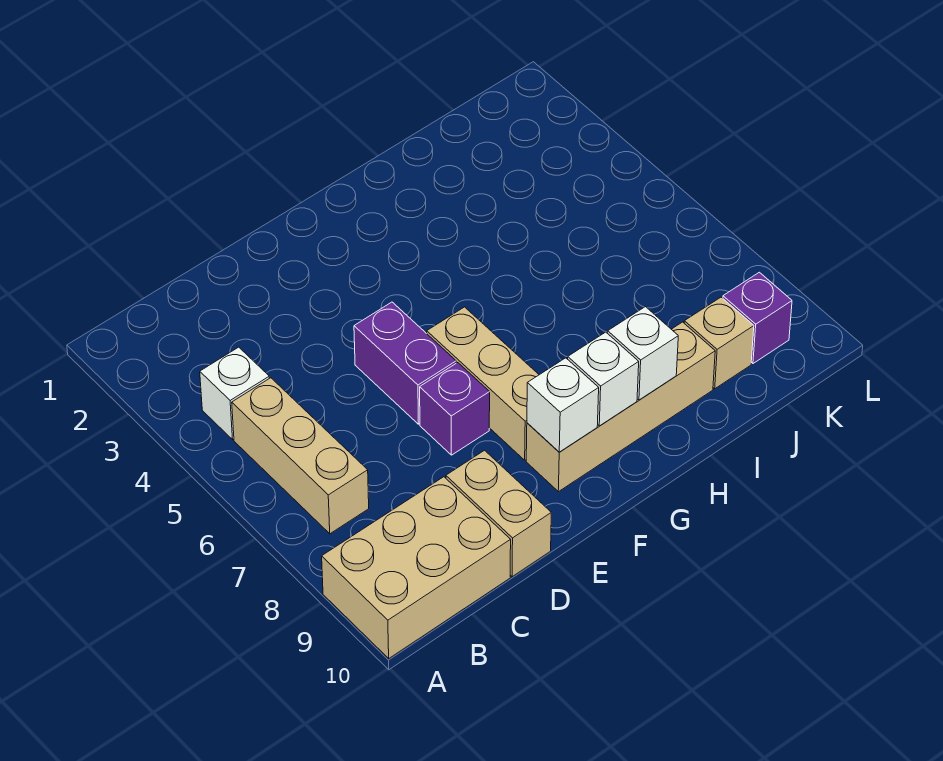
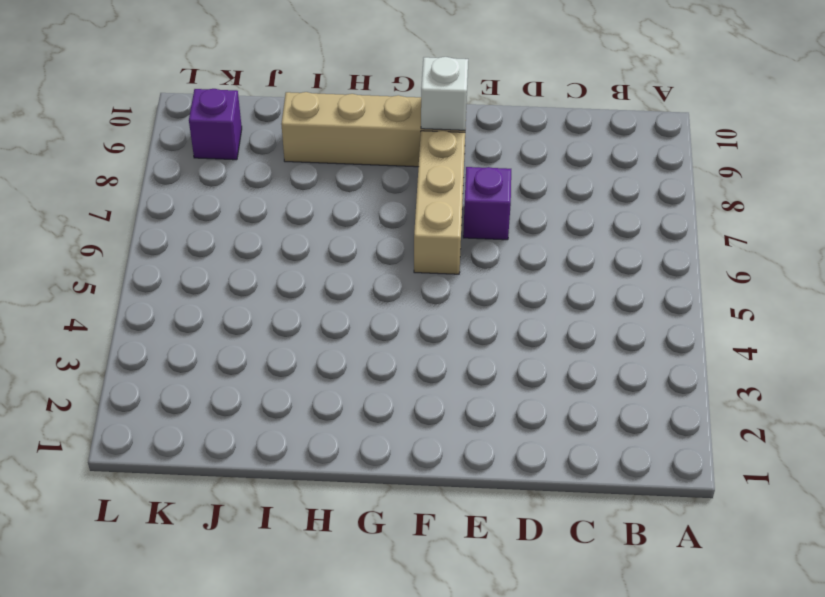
none -> tan brick A9:C10 level 1
none -> white brick B4 level 1
none -> tan brick B5:B7 level 1

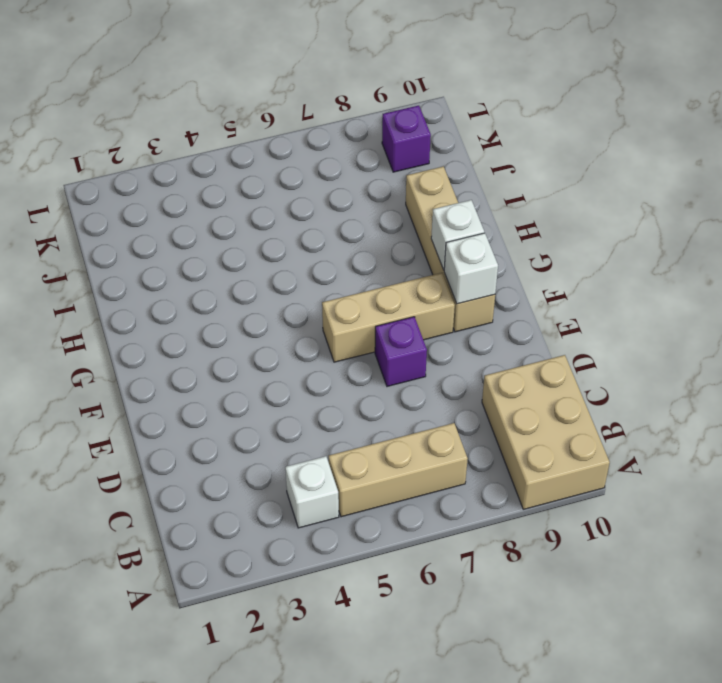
none -> tan brick D9:D10 level 1
none -> purple brick E5:E6 level 1
none -> tan brick J9 level 1

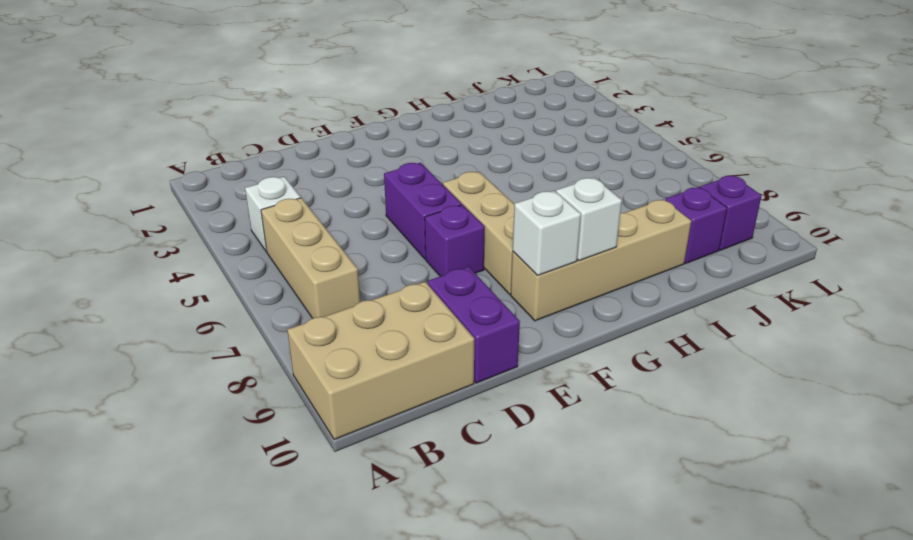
purple brick D9:D10 level 1 -> tan brick D9:D10 level 1
purple brick J9 level 1 -> tan brick J9 level 1
none -> white brick H9 level 2

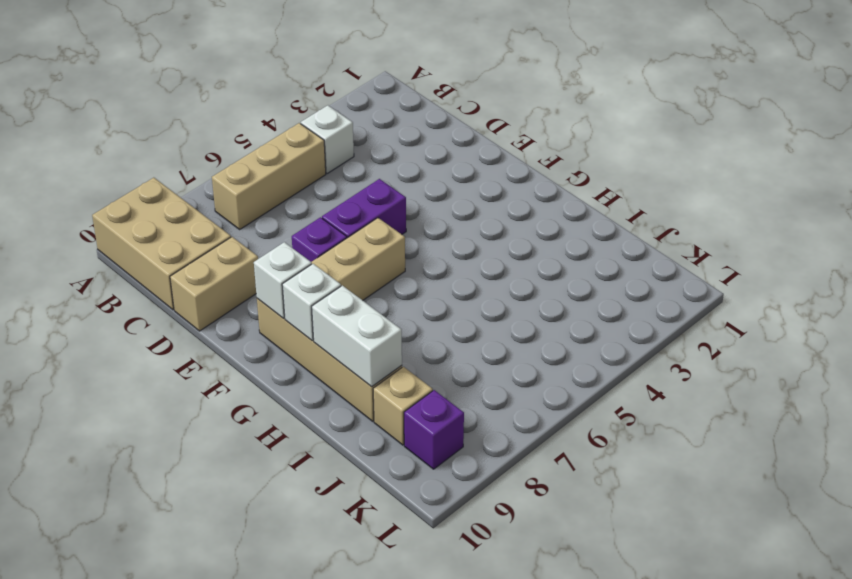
white brick H9:I9 level 2 -> white brick H9 level 2

